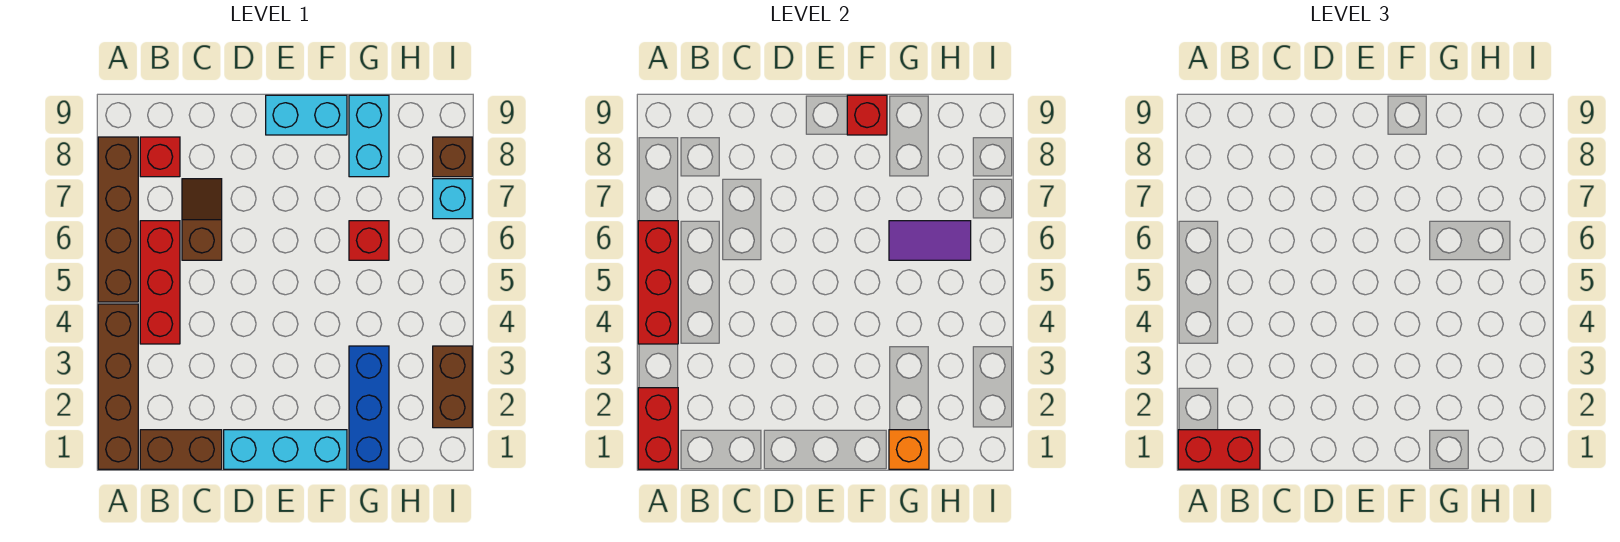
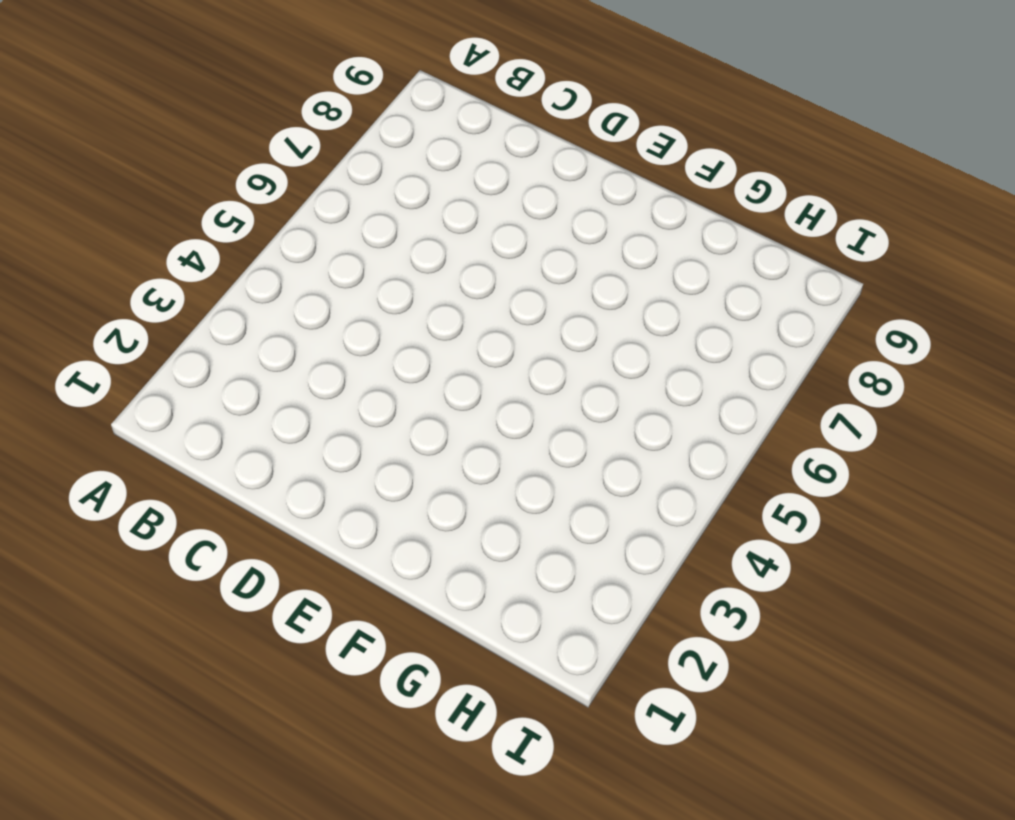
none -> brown brick A1:A4 level 1
none -> brown brick A5:A8 level 1
none -> brown brick B1:C1 level 1

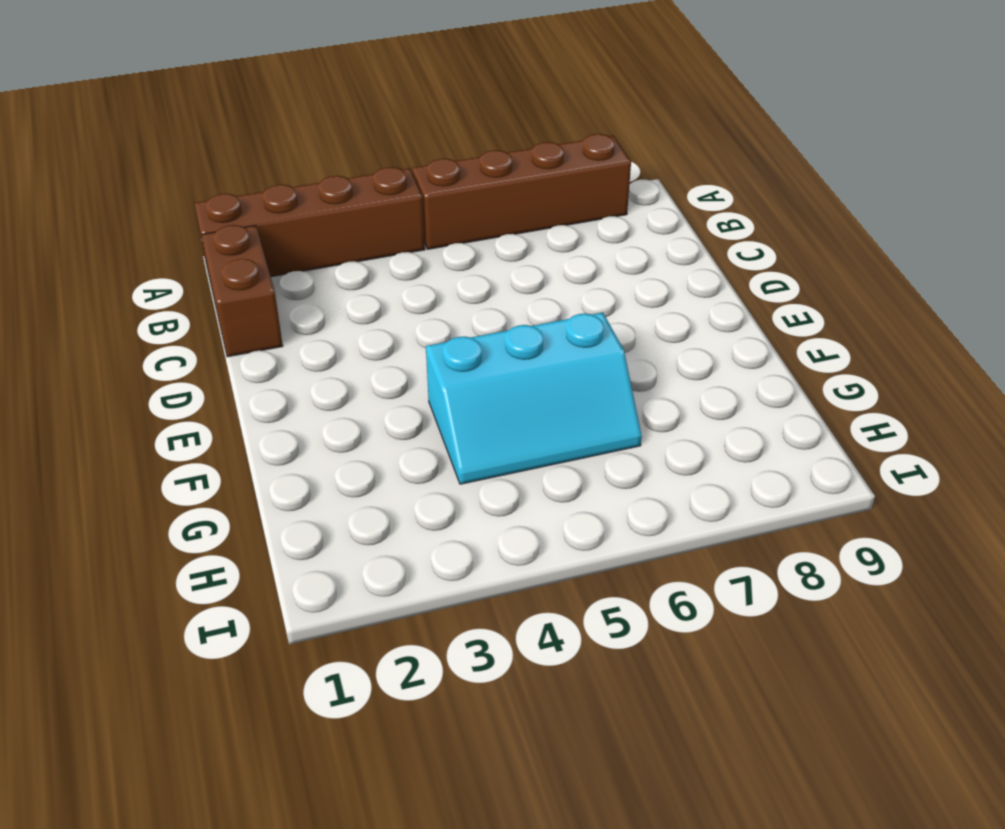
cyan slope F4:G6 level 1 top F -> red brick G6 level 1
none -> red brick B4:B6 level 1
none -> red brick B8 level 1
none -> brown slope C6:C7 level 1 top 6

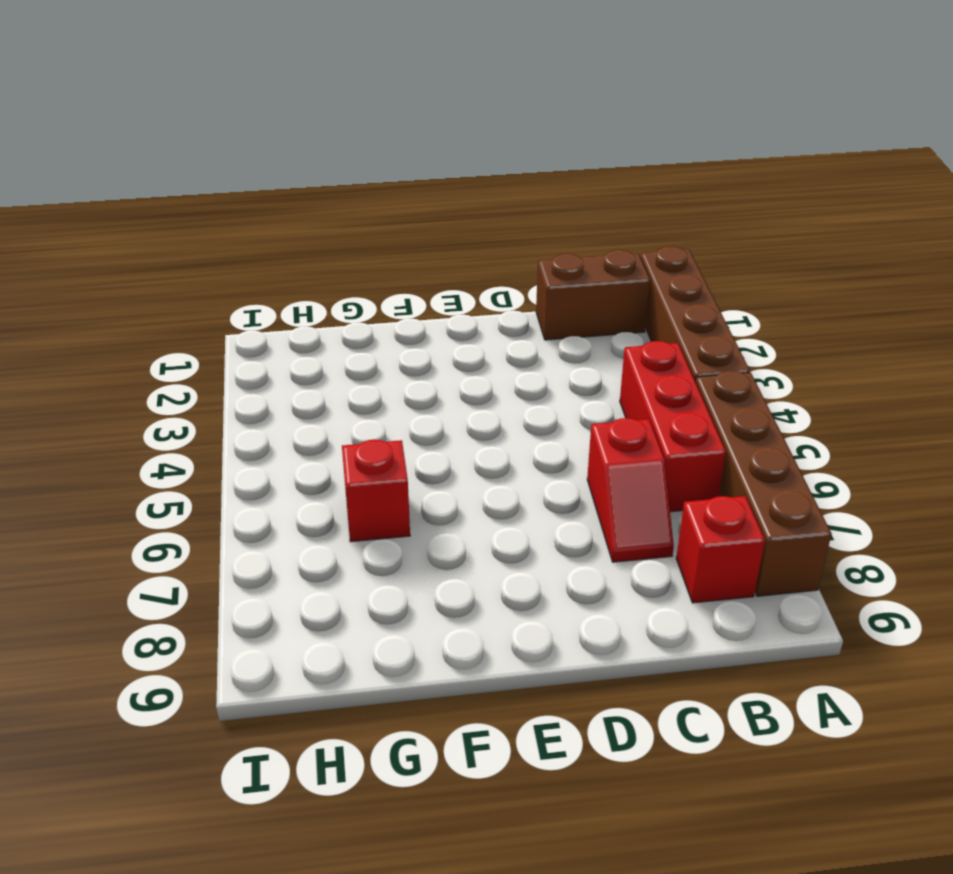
red slope C6:C7 level 1 top 6 -> brown slope C6:C7 level 1 top 6
none -> cyan brick D1:F1 level 1
none -> cyan brick E9:F9 level 1
none -> blue brick G1:G3 level 1

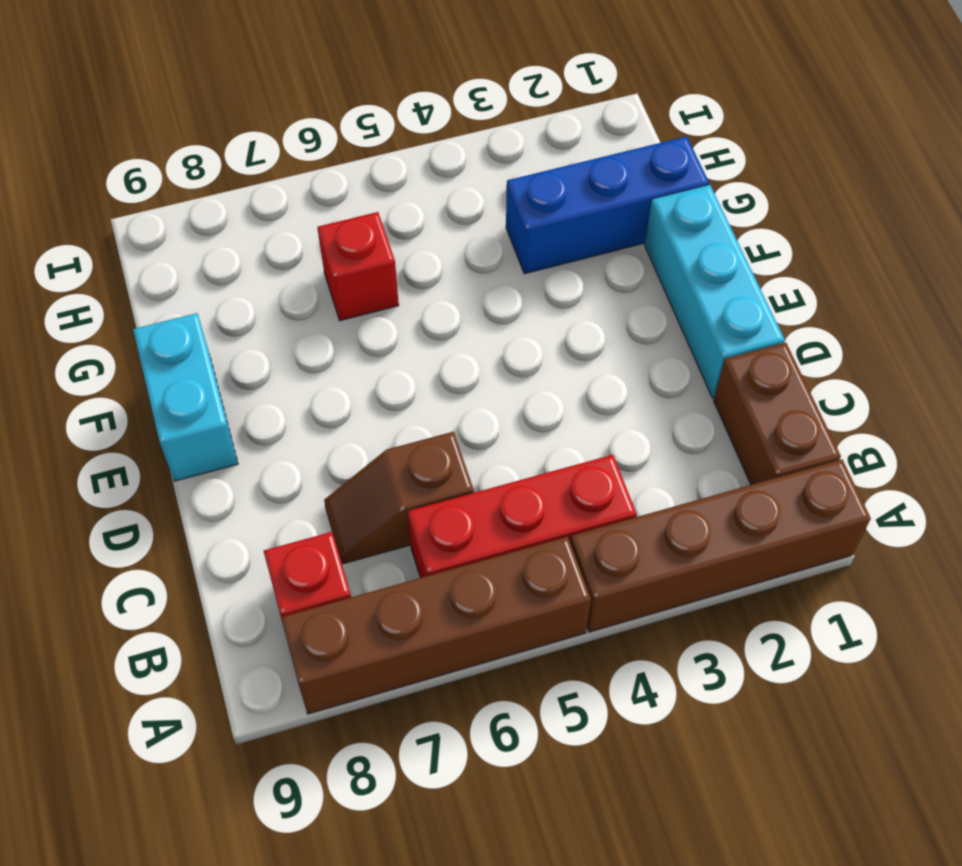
none -> cyan brick G8:G9 level 1
none -> brown brick I2:I3 level 1
none -> cyan brick I7 level 1

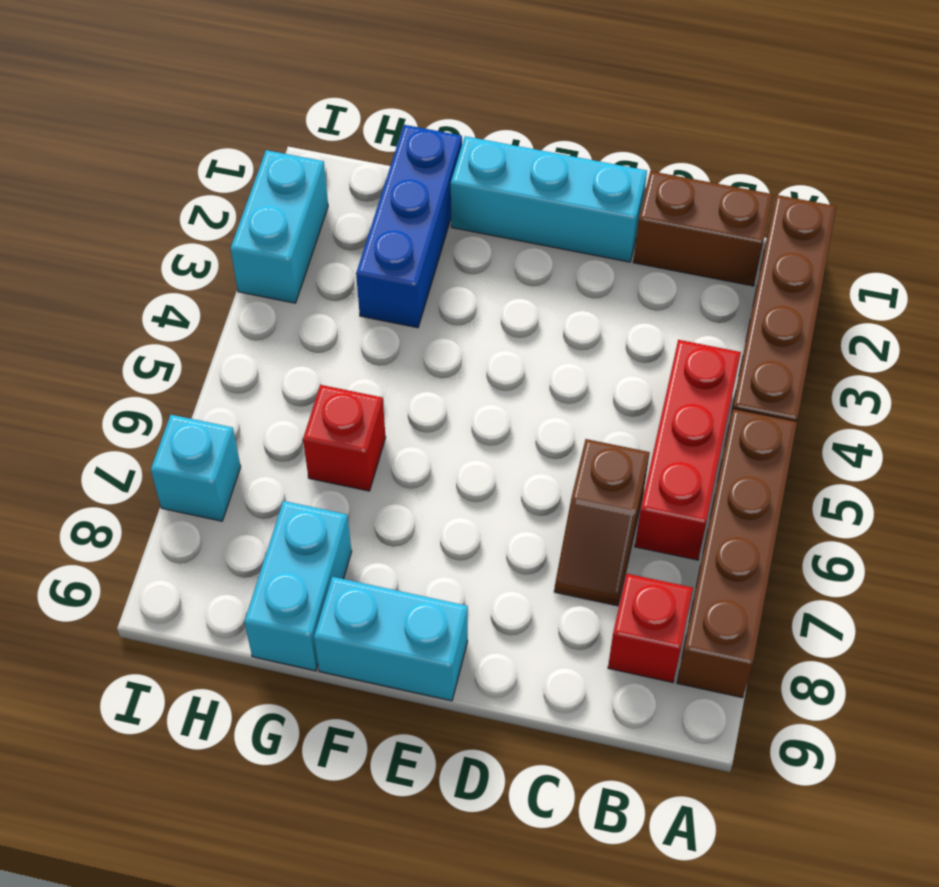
cyan brick I2:I3 level 1 -> brown brick I2:I3 level 1
none -> brown brick I8 level 1
none -> red brick A1:A2 level 2
none -> red brick A4:A6 level 2

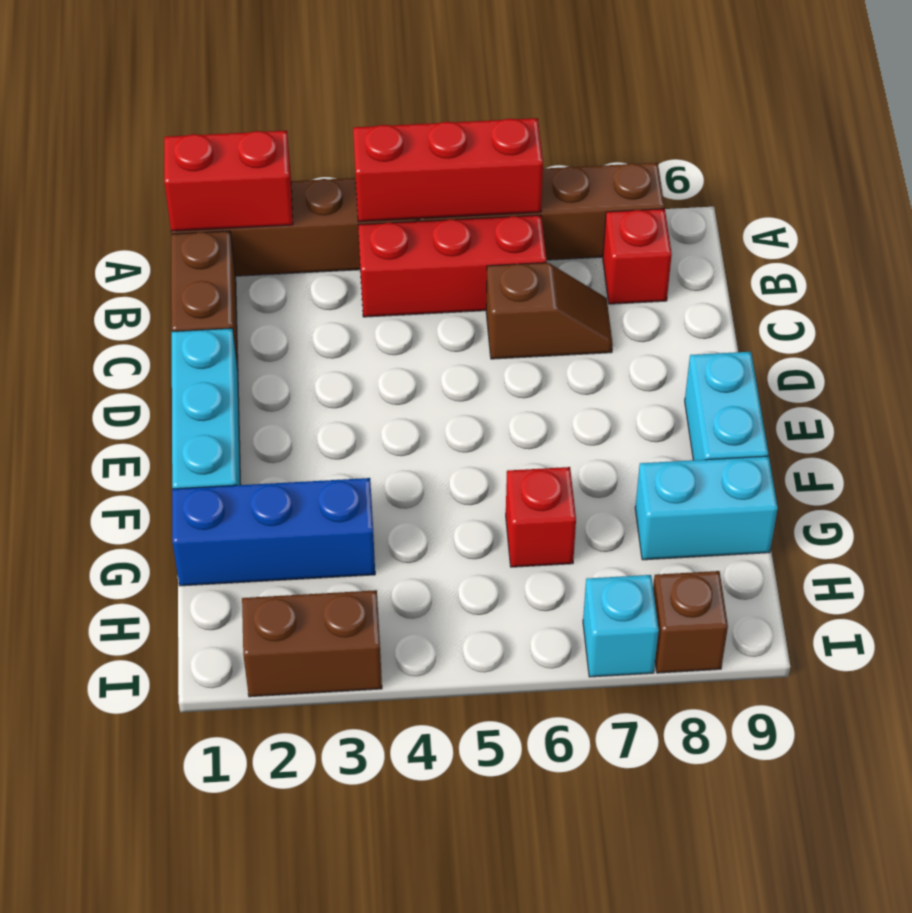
none -> red brick F9 level 2
none -> orange brick G1 level 2
none -> purple tile G6:H6 level 2

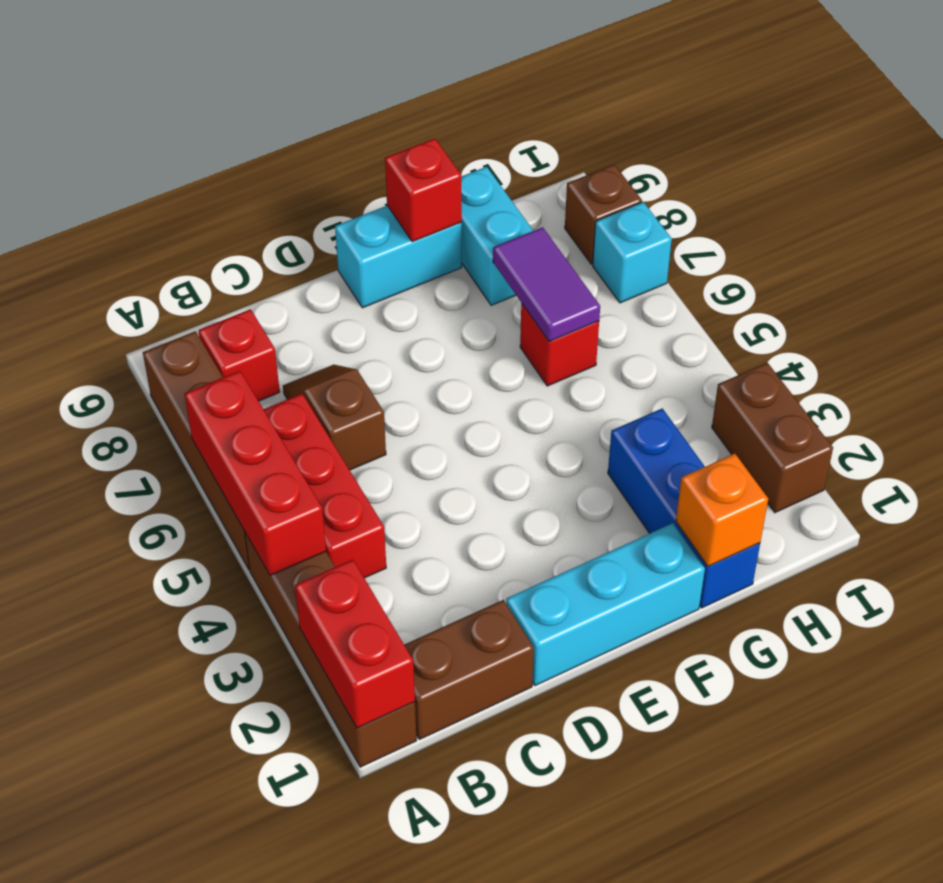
purple tile G6:G7 level 2 -> purple tile G6:H6 level 2
none -> red brick A1:B1 level 3

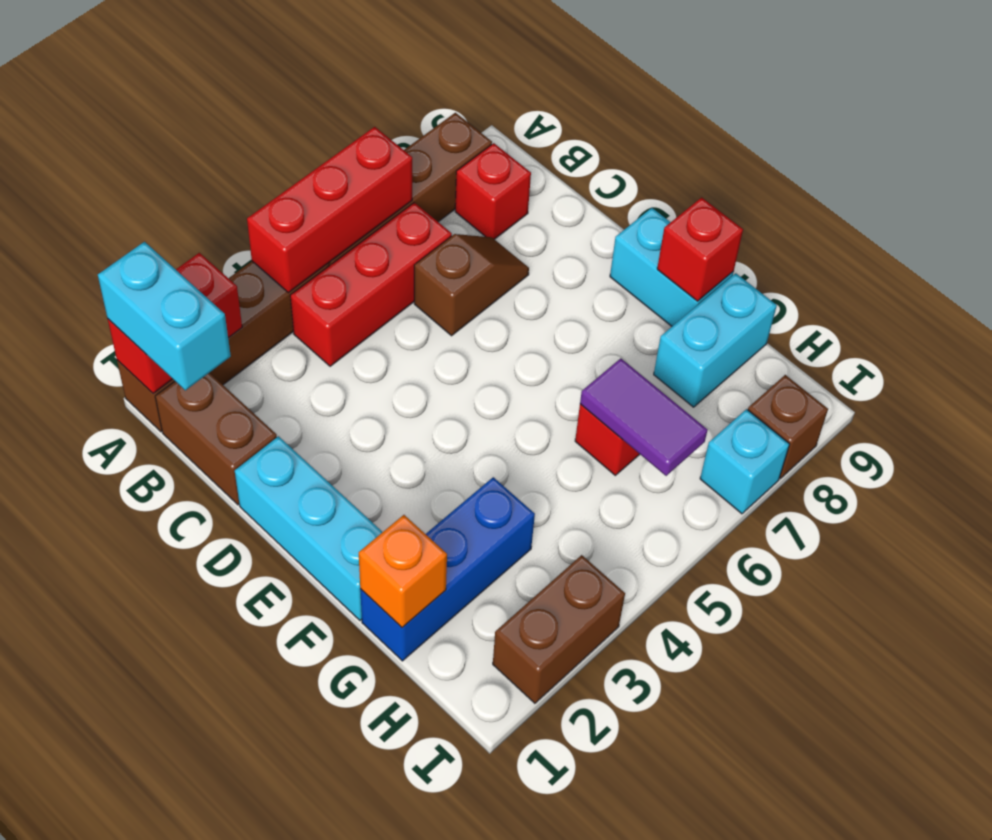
cyan brick A1:B1 level 3 -> red brick A1:B1 level 3

